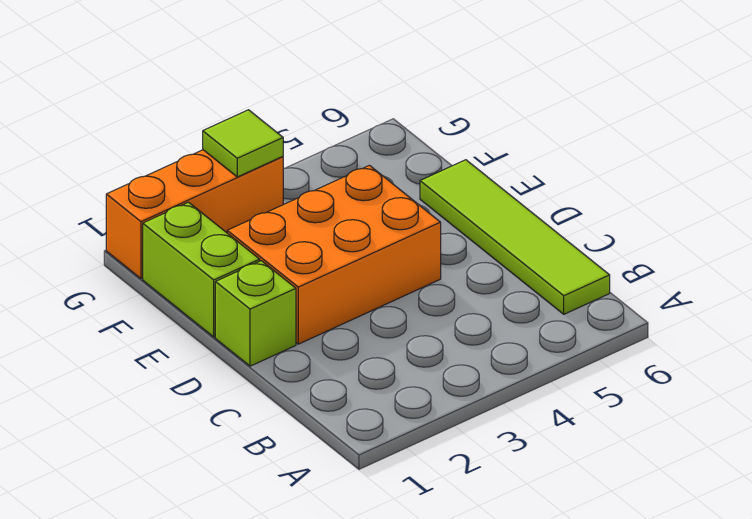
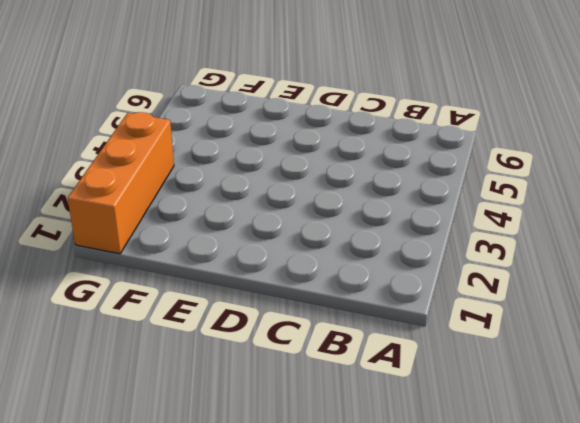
none -> lime tile B6:E6 level 1
none -> lime brick D1 level 1

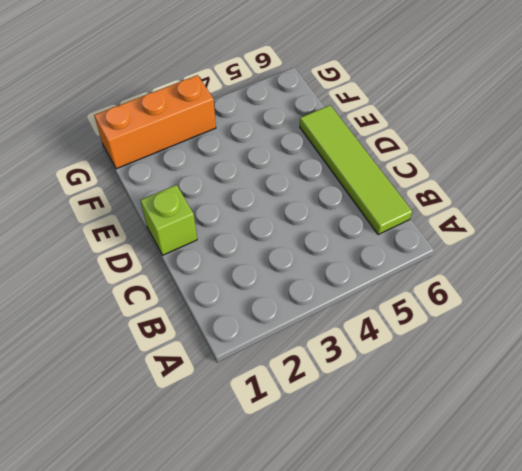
none -> orange brick D2:E4 level 1
none -> lime brick E1:F1 level 1

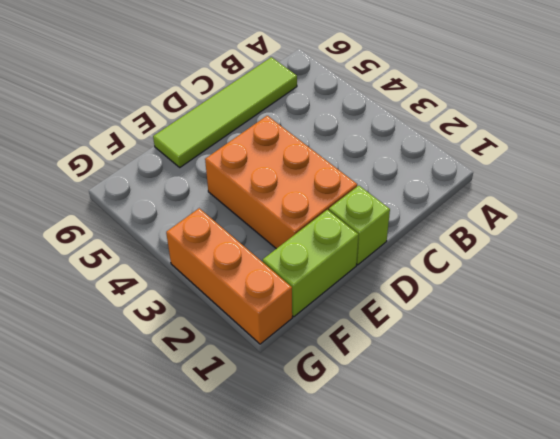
none -> lime tile G3 level 2

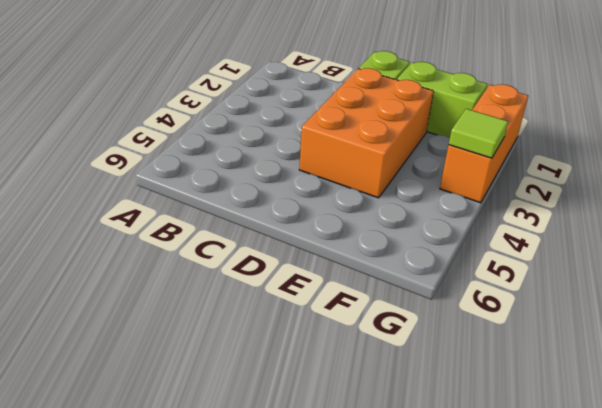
none -> lime tile B6:E6 level 1

